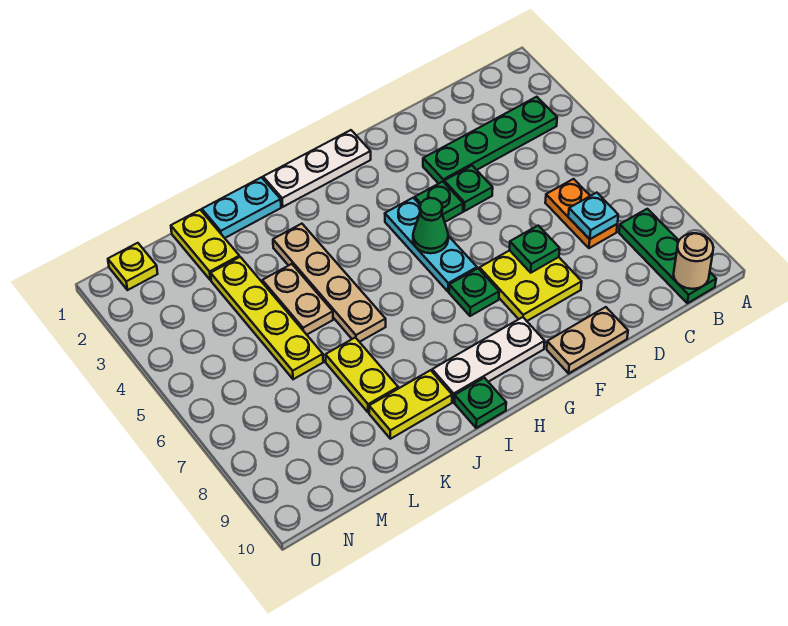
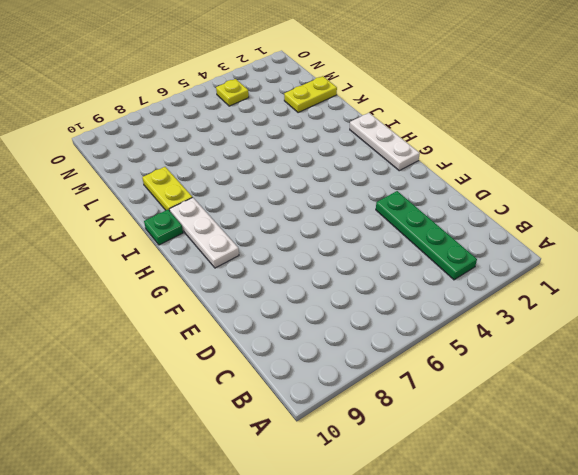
yellow plate N4 level 1 -> yellow plate N1 level 1
none -> green plate B8:B10 level 1
none -> orange plate C6:C7 level 1
none -> green plate E4 level 1

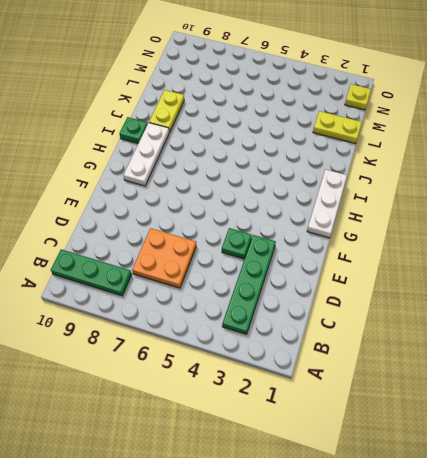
orange plate C6:D7 level 1 -> orange plate C6:C7 level 1
none -> yellow plate E7:F8 level 1
none -> tan plate E10:F10 level 1
none -> green plate F4 level 1

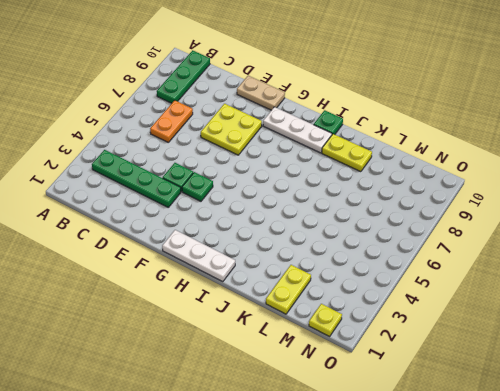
none -> cyan plate G4:G6 level 1
none -> green plate G7 level 1
none -> cyan plate J1:K1 level 1

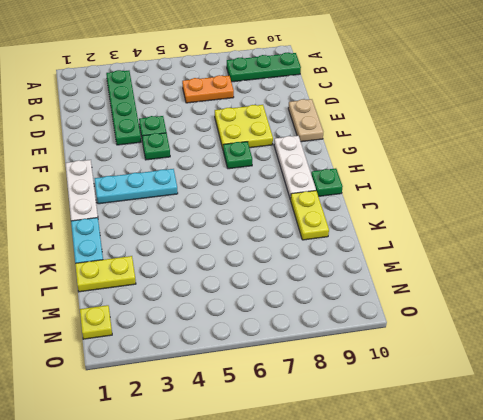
cyan plate H2:H4 level 1 -> cyan plate G4:G6 level 1
none -> tan plate J3:J6 level 1
none -> tan plate K4:K5 level 1
none -> yellow plate K7:K8 level 1

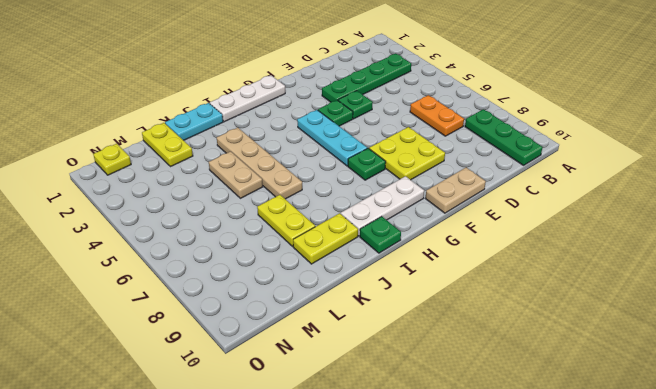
none -> yellow plate L3:L6 level 1
none -> tan round brick B10 level 2
none -> cyan plate C7 level 2

